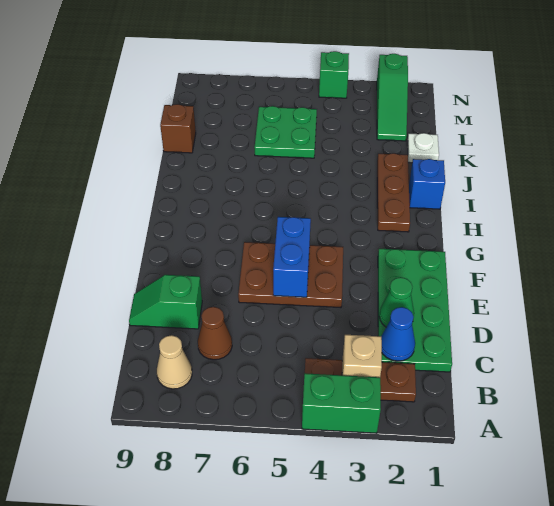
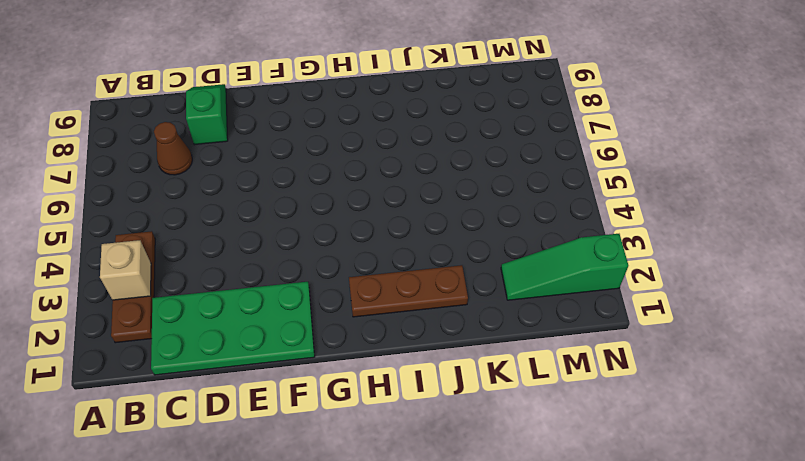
none -> green brick A3:A4 level 1
none -> tan cone B8 level 1
none -> brown plate E4:F6 level 1

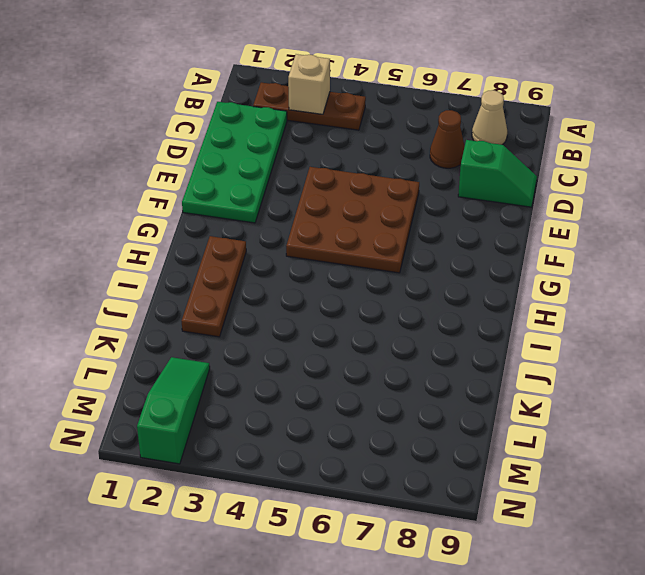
brown plate E4:G6 level 1 -> brown plate E4:F6 level 1
none -> green brick A3:A4 level 1
none -> blue brick I1 level 1
none -> white plate K1 level 1

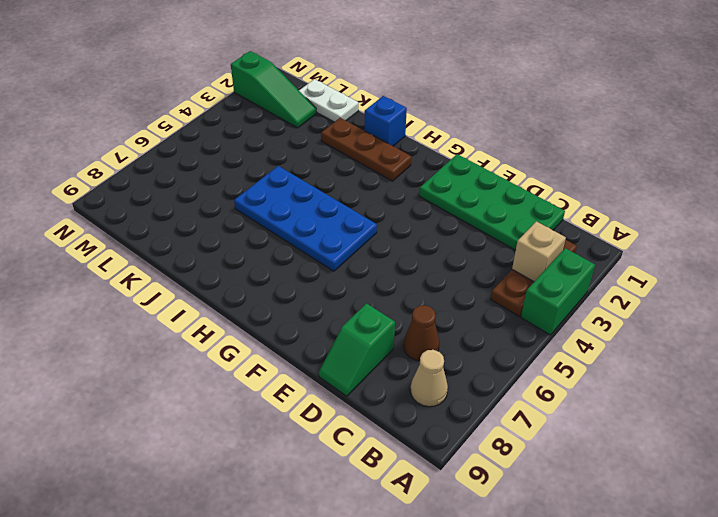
blue plate G5:J6 level 1 -> none
white plate K1:L1 level 1 -> white plate K1 level 1
none -> brown plate E4:F6 level 1
none -> green plate K5:L6 level 1
none -> brown brick K9 level 1

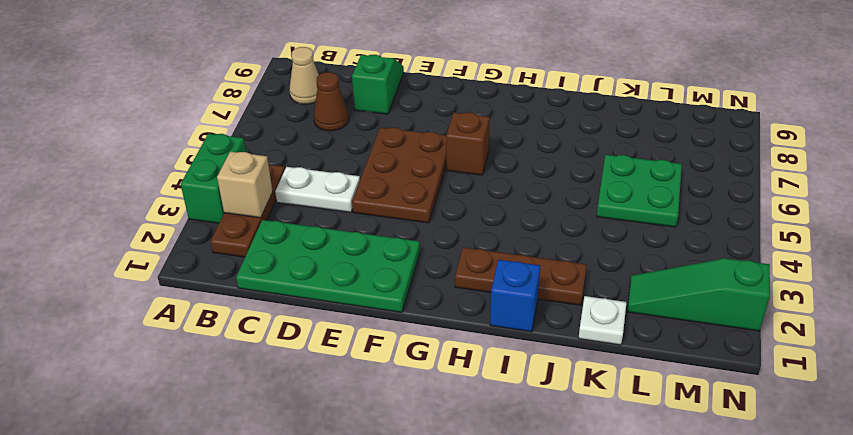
white plate C4:D4 level 1 -> none
brown brick G6 level 1 -> brown brick K9 level 1
none -> green brick N4 level 1
none -> blue cone C2 level 2
none -> green cone D2 level 2

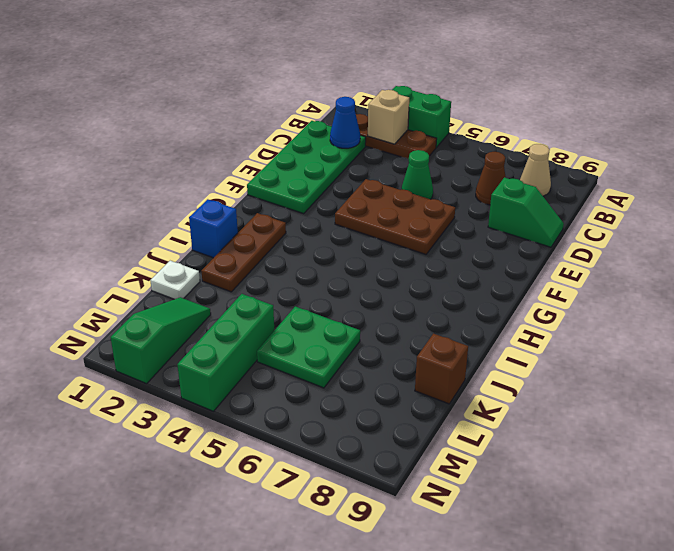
green cone D5 level 1 -> green cone D2 level 2
green brick L4:N4 level 1 -> green brick N4 level 1
none -> blue brick E5:F5 level 2

